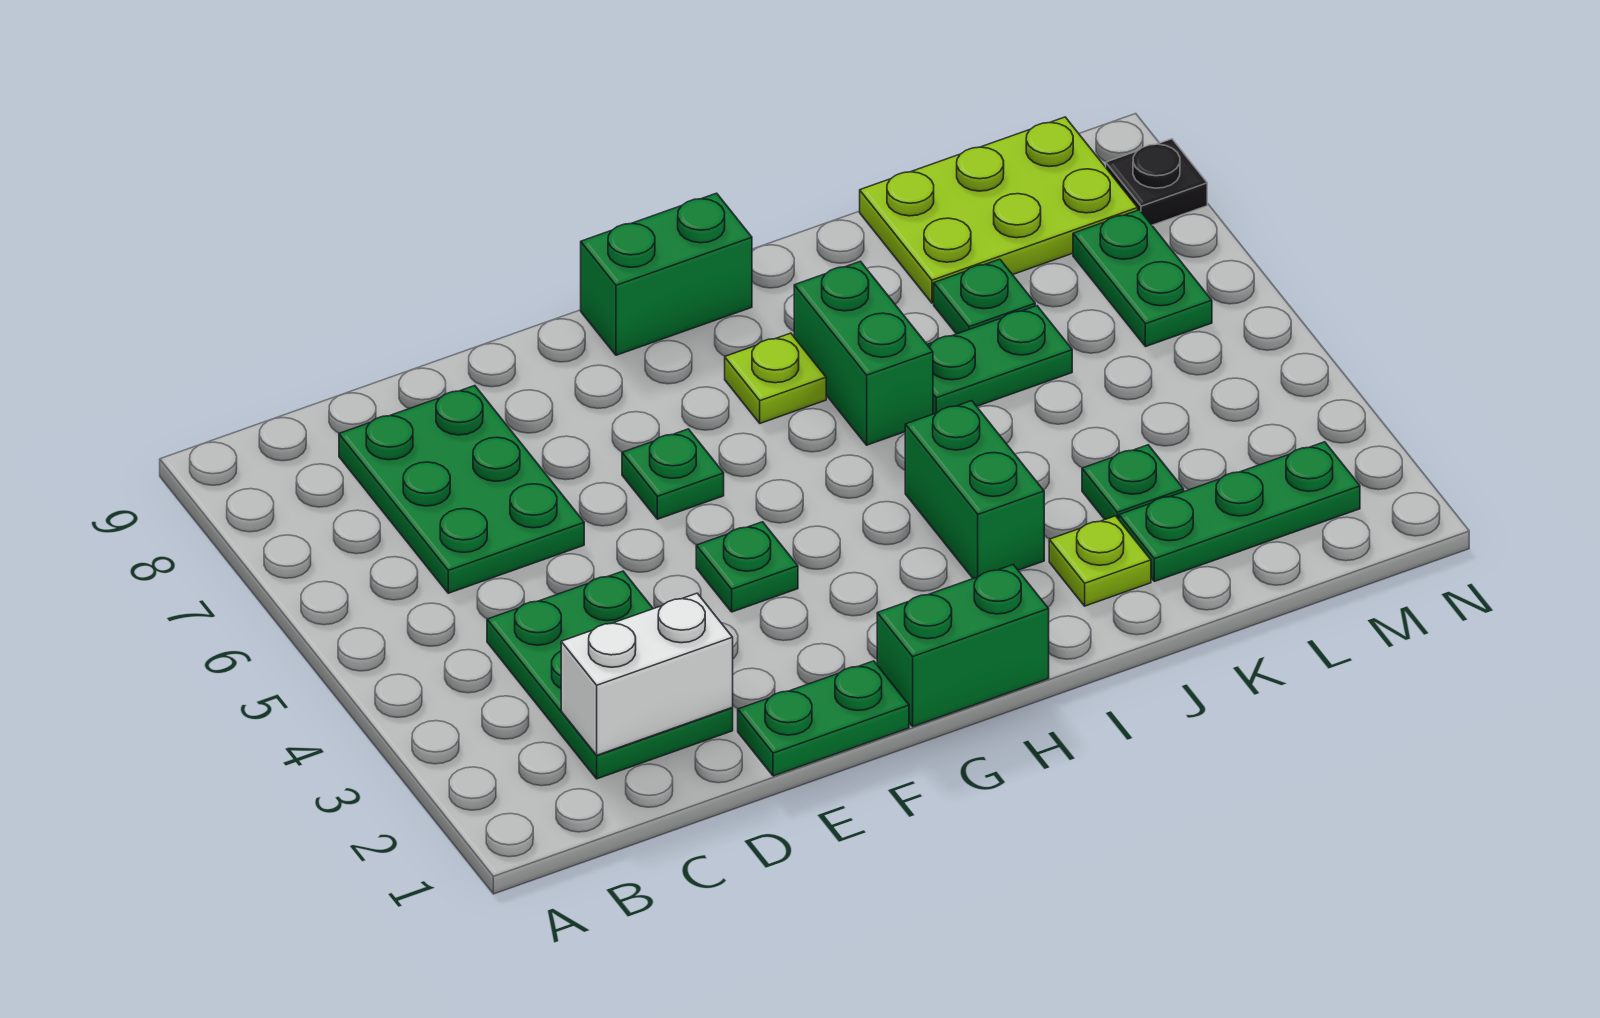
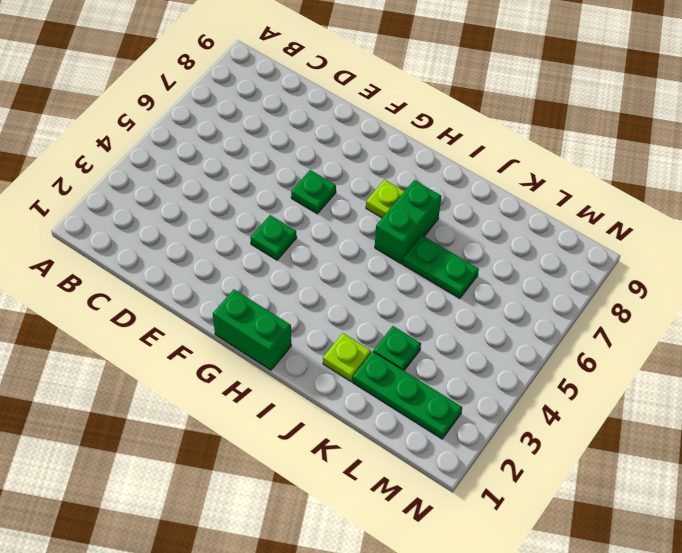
none -> green plate C2:D4 level 1
none -> green plate C6:D8 level 1
none -> green plate E1:F1 level 1

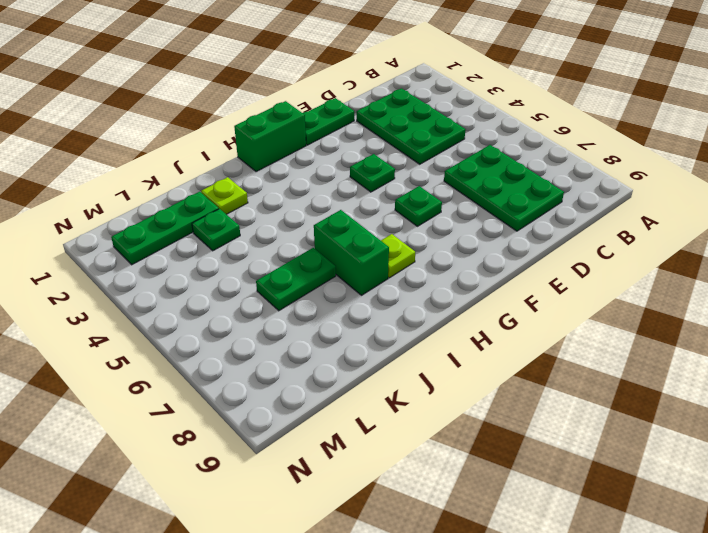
none -> green brick G9:H9 level 1
none -> green brick I3:I4 level 1
none -> green plate K7 level 1

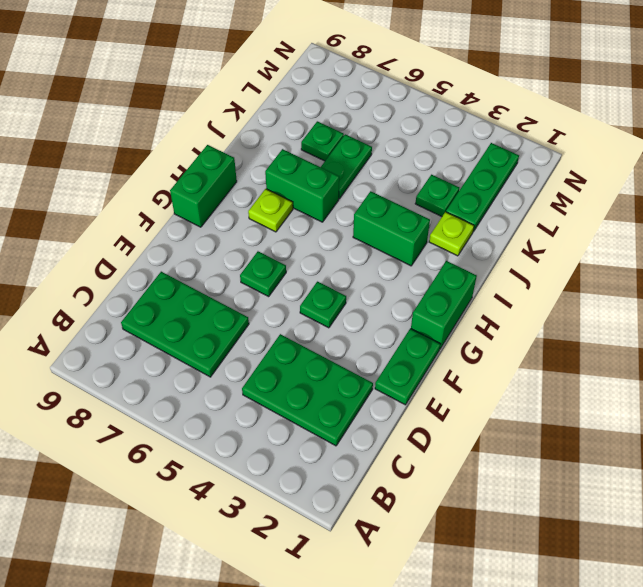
none -> lime plate K8:M9 level 1
none -> green plate M6:M7 level 1
none -> black plate N8 level 1

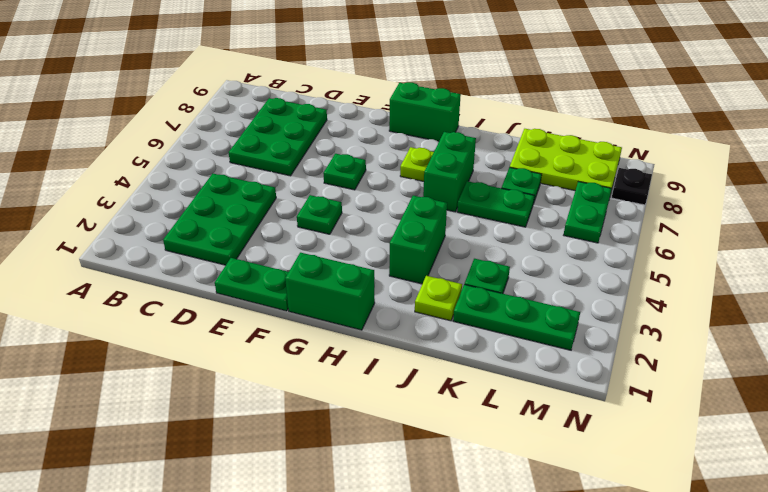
none -> white brick C2:D2 level 2

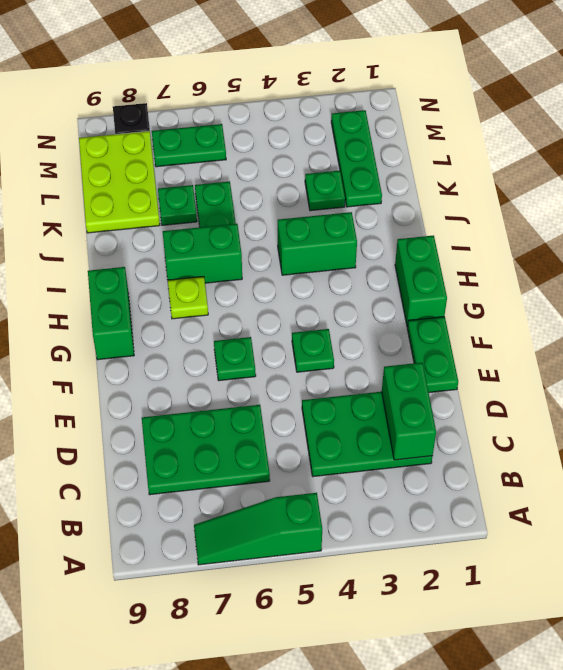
green slope A5:A7 level 1 top 5 -> none
green brick C2:D2 level 2 -> white brick C2:D2 level 2
none -> lime plate J2 level 1

